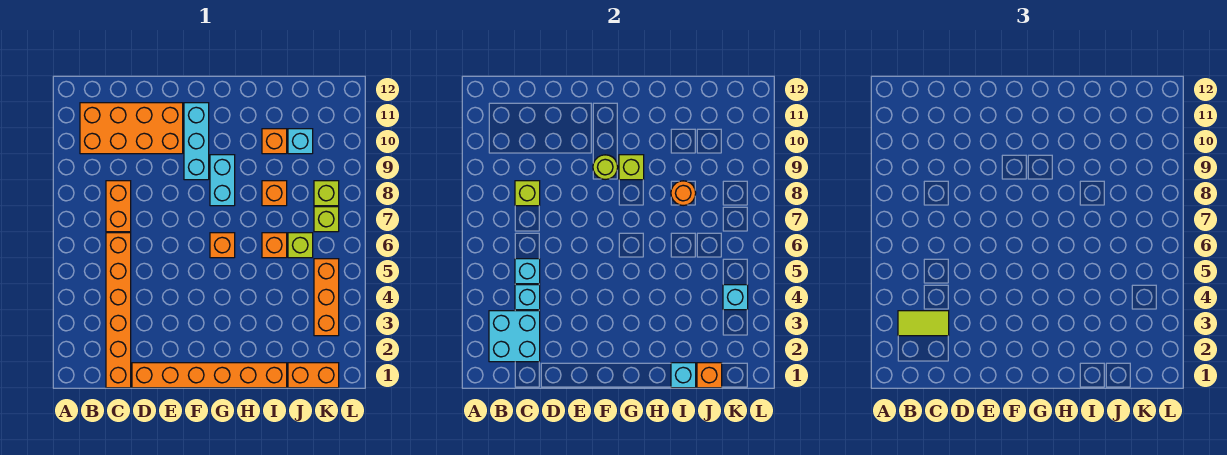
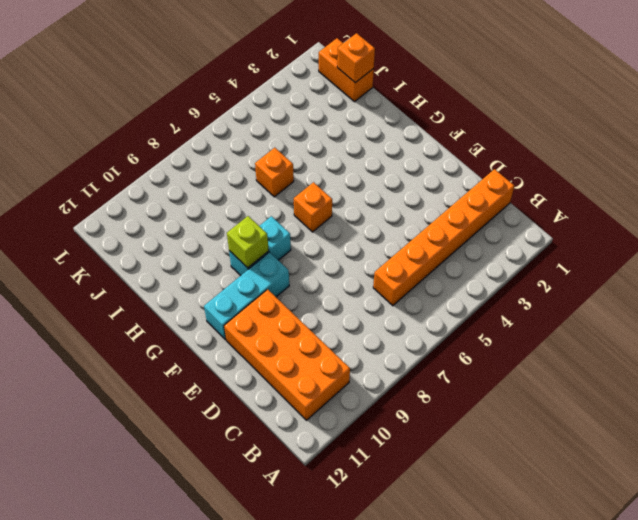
none -> orange brick C7:C8 level 1
none -> orange brick D1:I1 level 1
none -> orange brick I8 level 1

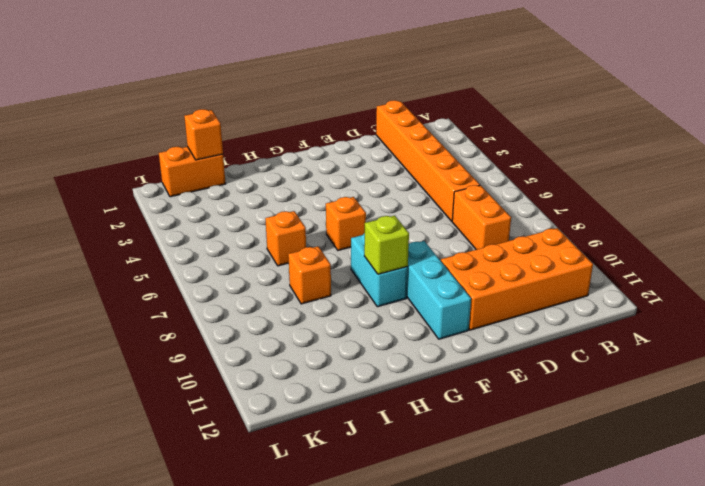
none -> orange brick D1:I1 level 1
none -> orange brick I10 level 1
none -> lime brick J6 level 1

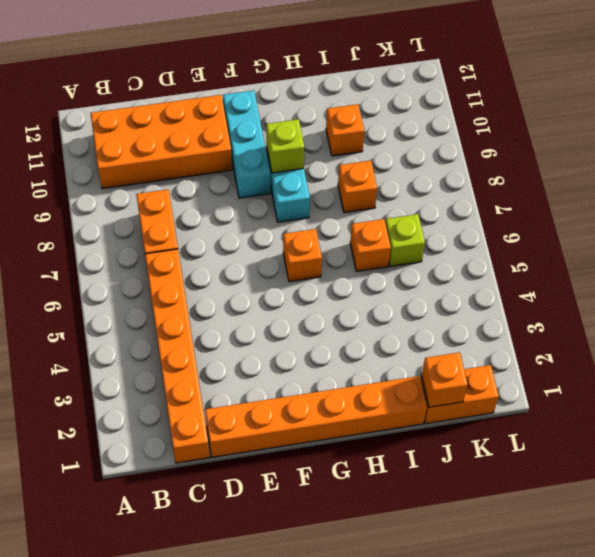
none -> cyan brick J10 level 1
none -> orange brick K3:K5 level 1
none -> lime brick K7 level 1

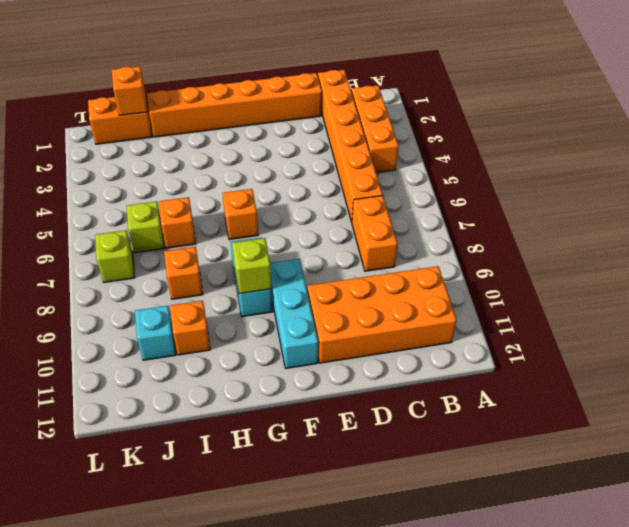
orange brick B2:B4 level 1 -> orange brick K3:K5 level 1
none -> lime brick K8 level 1
none -> cyan brick B2:C3 level 2
none -> cyan brick C4 level 2

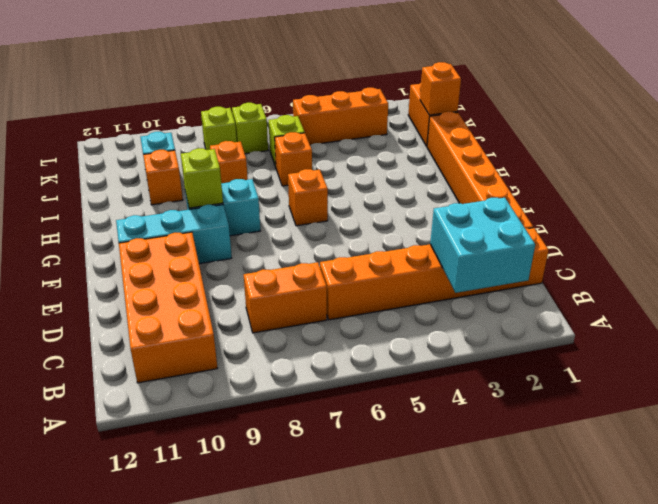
none -> cyan brick C4 level 2
none -> cyan brick C5 level 2
none -> lime brick C8 level 2

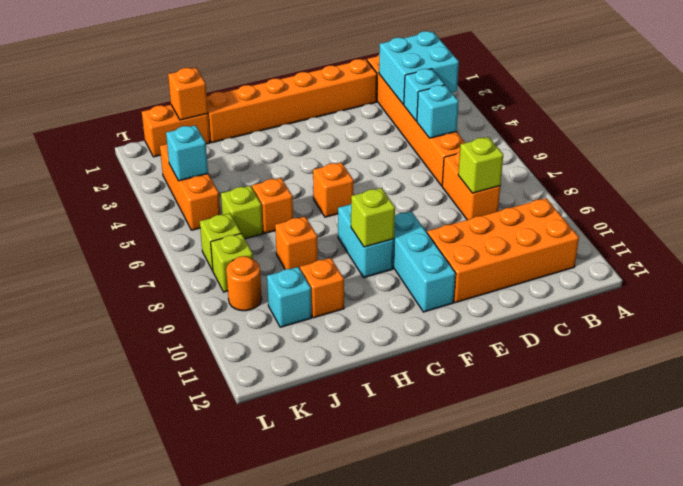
orange round brick K9 level 1 -> orange round brick I8 level 2
none -> lime round brick F9 level 2
none -> cyan brick I1 level 2
none -> lime tile B3:C3 level 3

